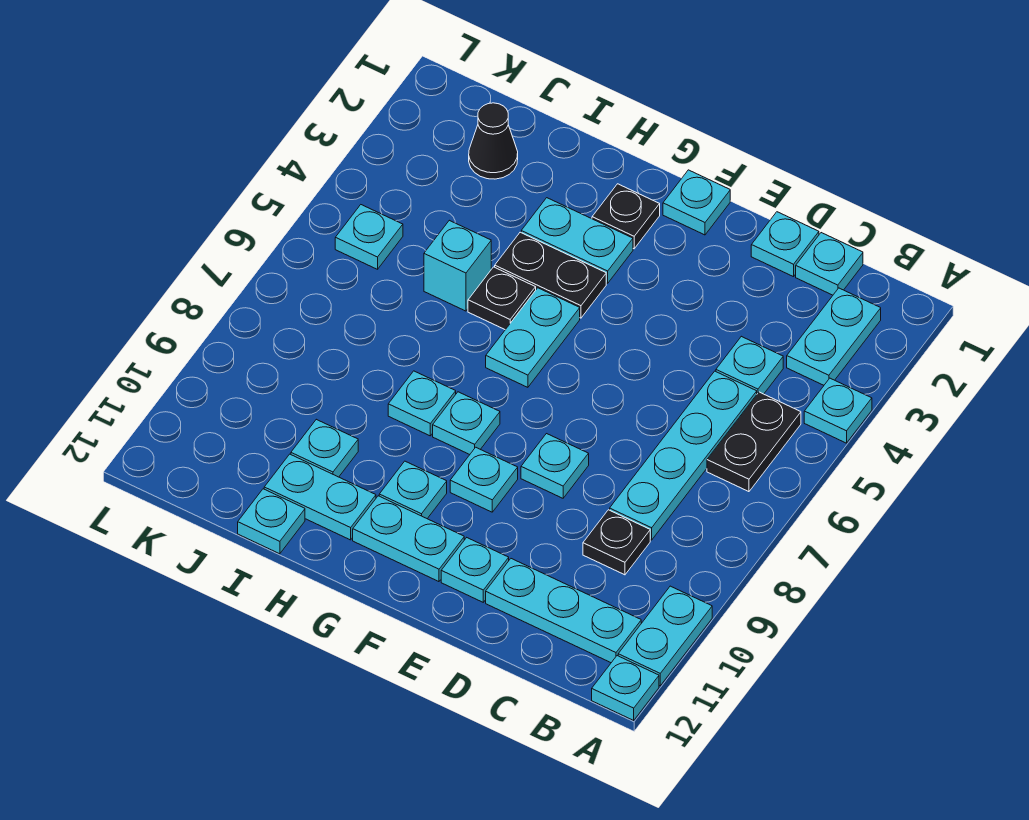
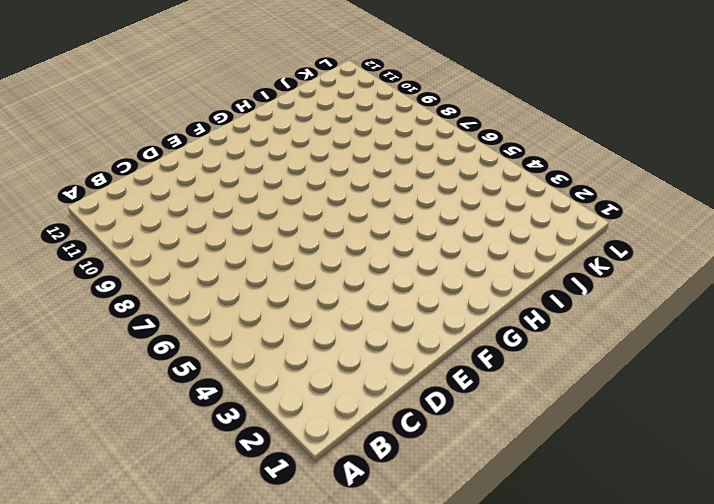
none -> cyan plate A4 level 1
none -> cyan plate A10:A11 level 1
none -> cyan plate A12 level 1
none -> cyan plate B2:B3 level 1

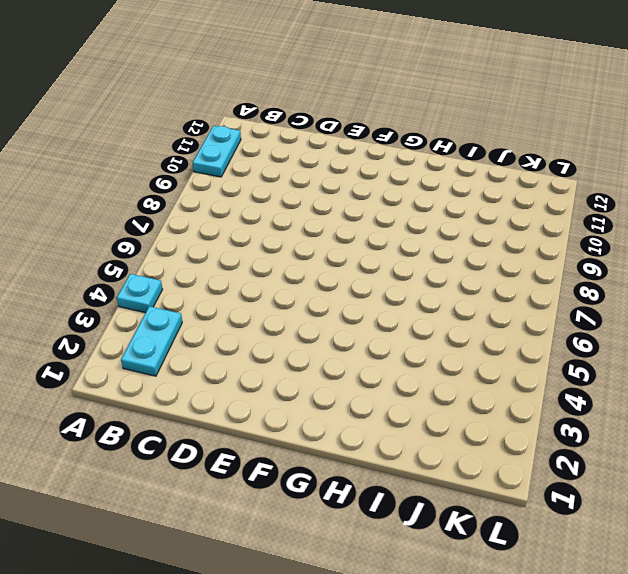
none -> cyan plate A12 level 1
none -> black plate B5:B6 level 1
none -> cyan plate B11:D11 level 1
none -> cyan plate C1 level 1

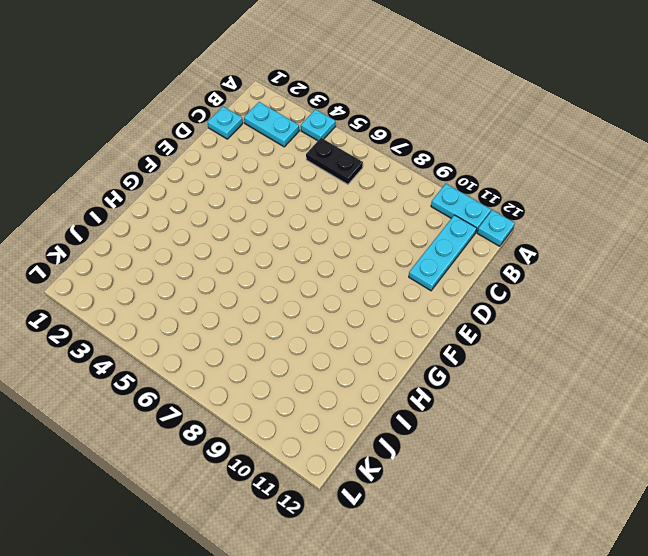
none -> cyan plate C4 level 1
none -> cyan plate C5:C8 level 1
none -> black plate C9 level 1
none -> cyan plate D1 level 1

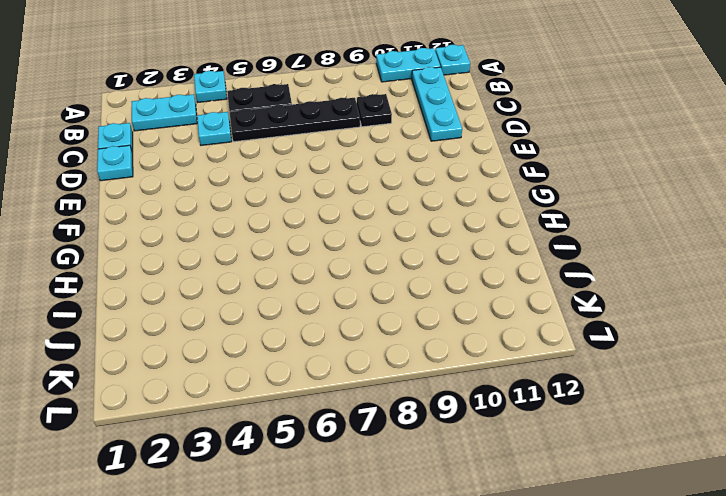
black plate C5:C8 level 1 -> cyan plate C5:C8 level 1
none -> cyan plate E8 level 1
none -> cyan plate E11 level 1
none -> cyan plate F1 level 1
none -> cyan plate F9 level 1

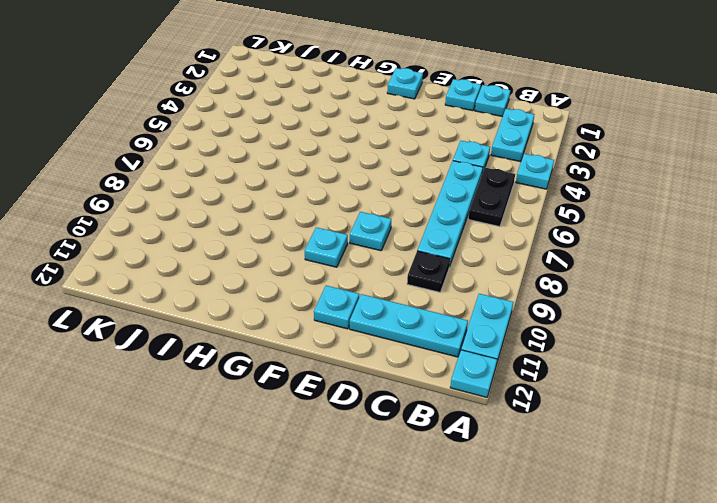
none -> cyan plate F11:G11 level 1
none -> black plate G2 level 1
none -> cyan plate G3:H3 level 1
none -> black plate G4:H4 level 1

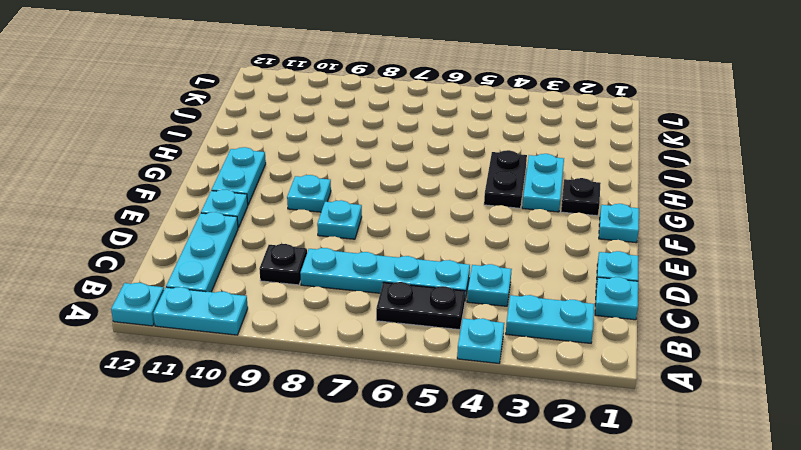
none -> cyan plate G5:G6 level 1
none -> cyan plate G8 level 1
none -> cyan plate G10 level 1
none -> black plate H5 level 1

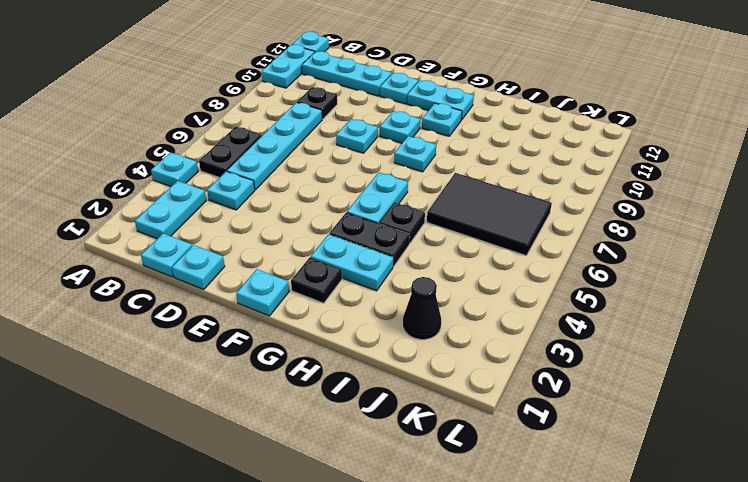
black tile I6:K7 level 1 -> none
none -> cyan plate H8 level 1
none -> cyan plate H11:I11 level 1
none -> cyan brick I5 level 1
none -> cyan plate I10 level 1

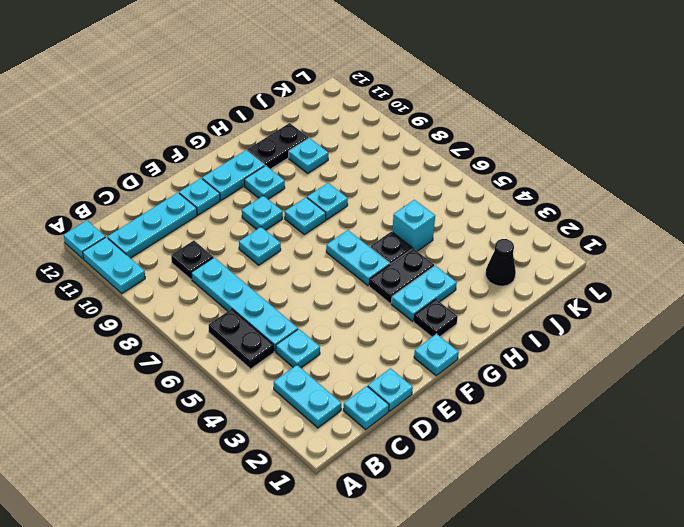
black plate H11:I11 level 1 -> cyan plate H11:I11 level 1
none -> cyan plate A4 level 1
none -> cyan plate I12 level 1
none -> cyan plate K5 level 1

